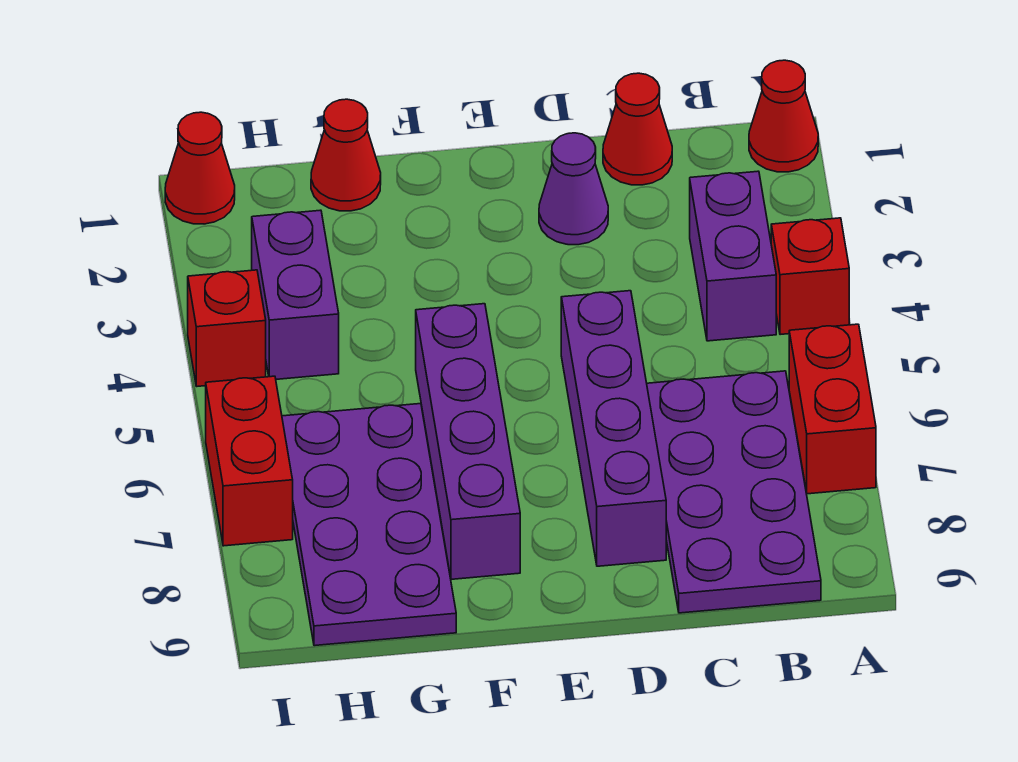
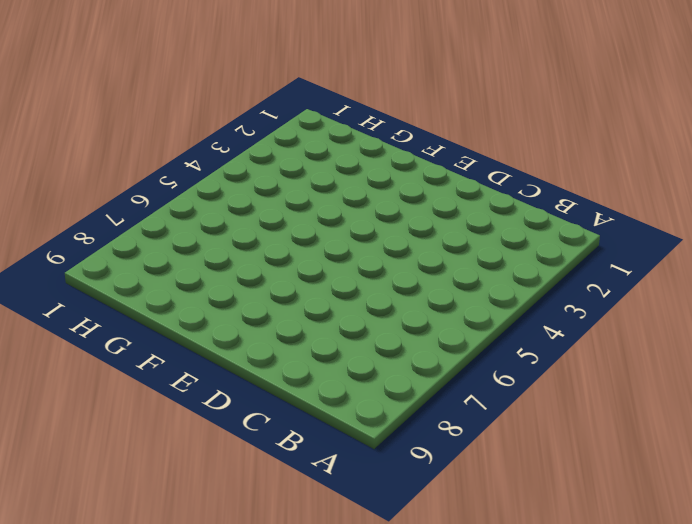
none -> red cone A1 level 1
none -> red brick A4 level 1
none -> red brick A6:A7 level 1

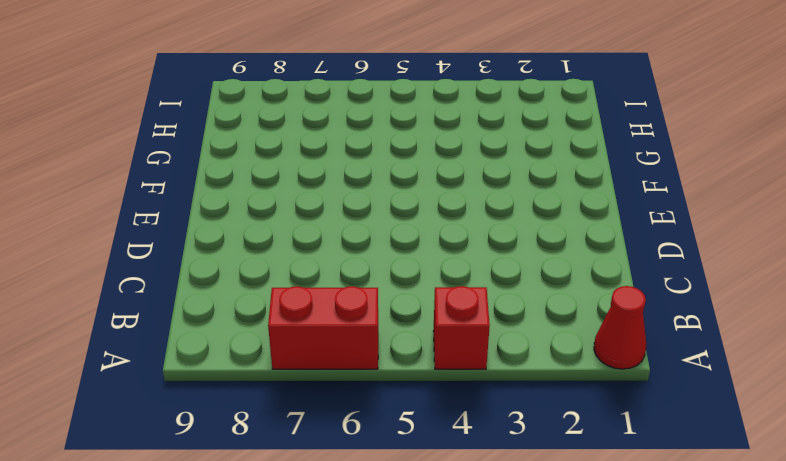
none -> purple brick B3:B4 level 1
none -> purple plate B6:C9 level 1
none -> red cone C1 level 1

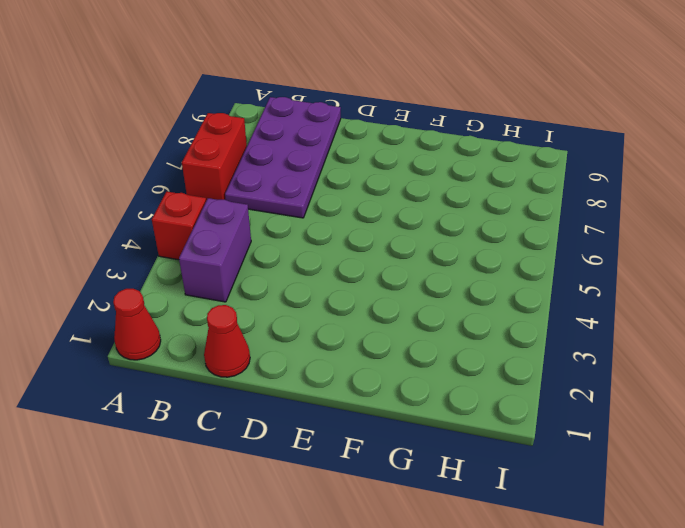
none -> purple cone D2 level 1
none -> purple brick D5:D8 level 1
none -> purple brick F5:F8 level 1

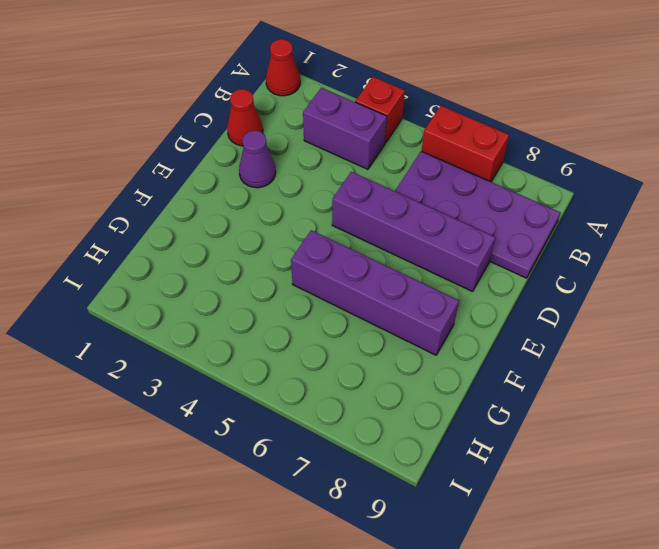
none -> red cone G1 level 1
none -> purple plate G6:H9 level 1
none -> purple brick H3:H4 level 1

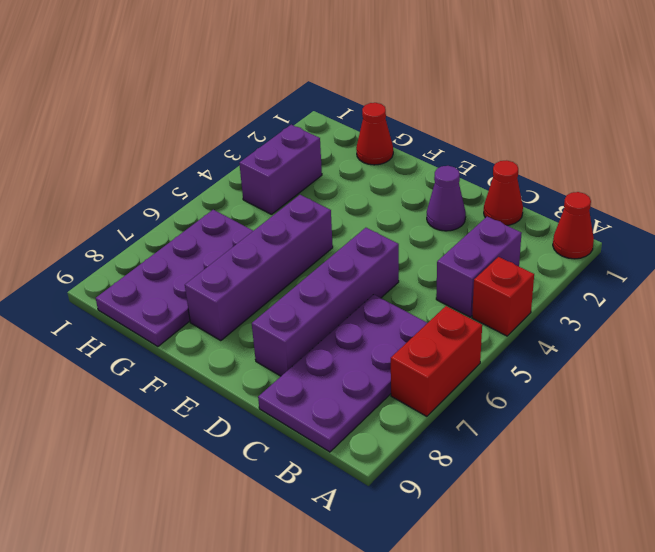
none -> red cone I1 level 1
none -> red brick I4 level 1
none -> red brick I6:I7 level 1

